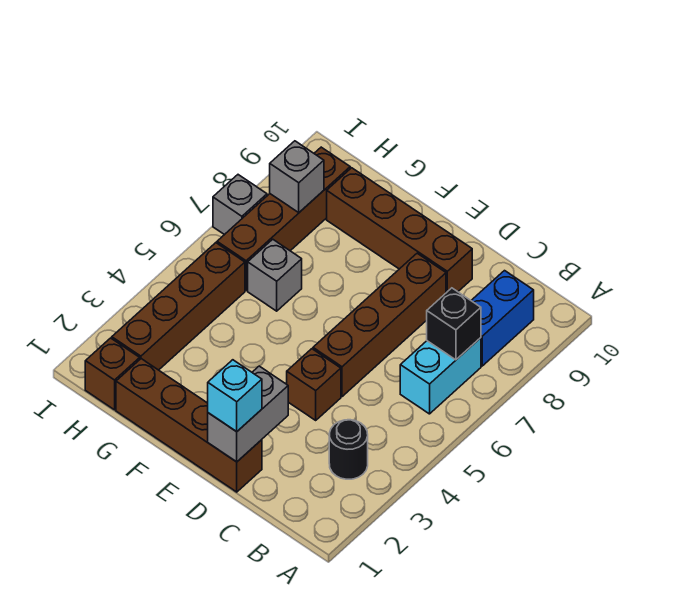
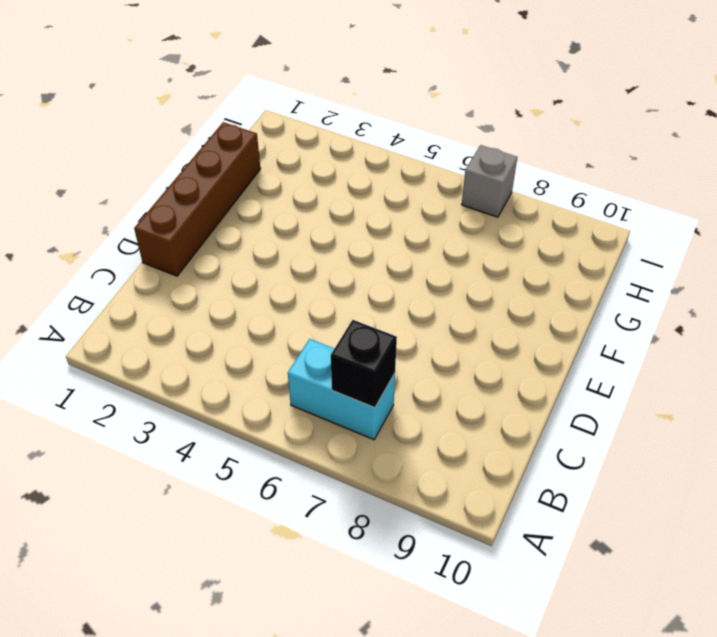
none -> black round brick B3 level 1
none -> blue brick B8:B9 level 1
none -> brown brick D4 level 1

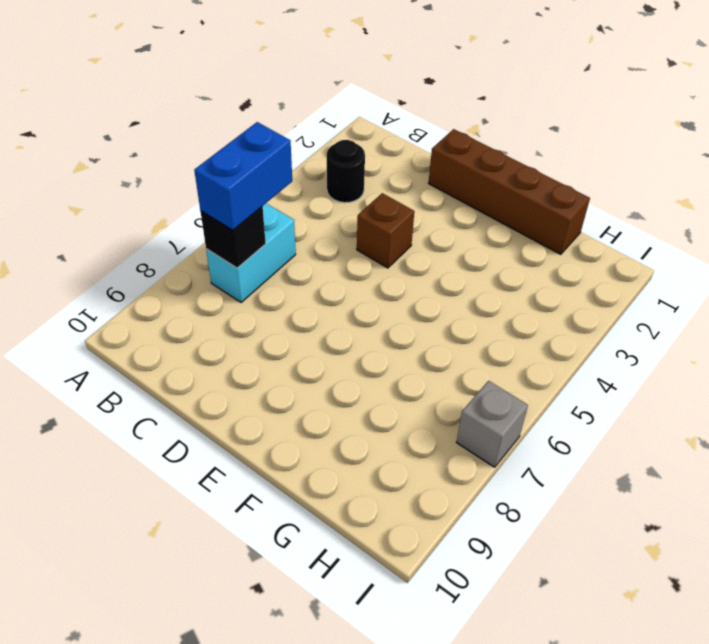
blue brick B6:B7 level 3 -> blue brick B8:B9 level 1
none -> brown brick D5:D8 level 1
none -> brown brick D9:G9 level 1
none -> grey brick G6 level 1

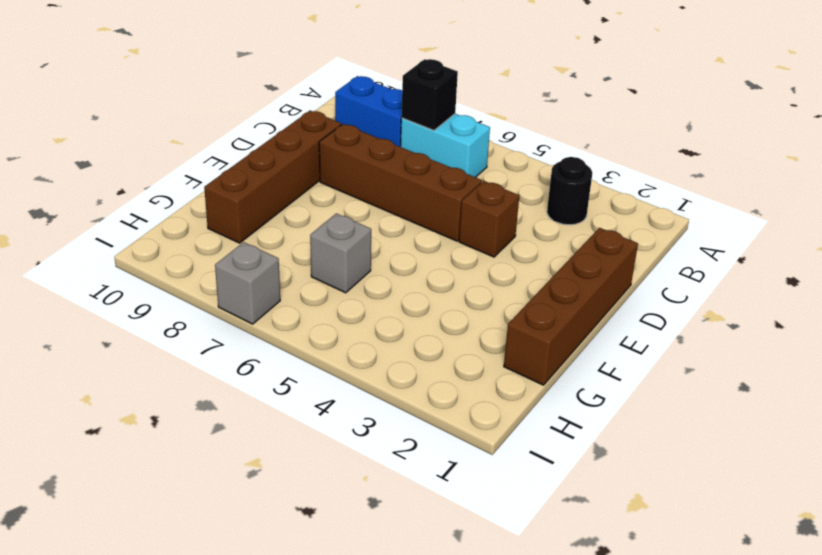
none -> brown brick H1 level 1
none -> brown brick H2:H5 level 1
none -> brown brick H6:H9 level 1

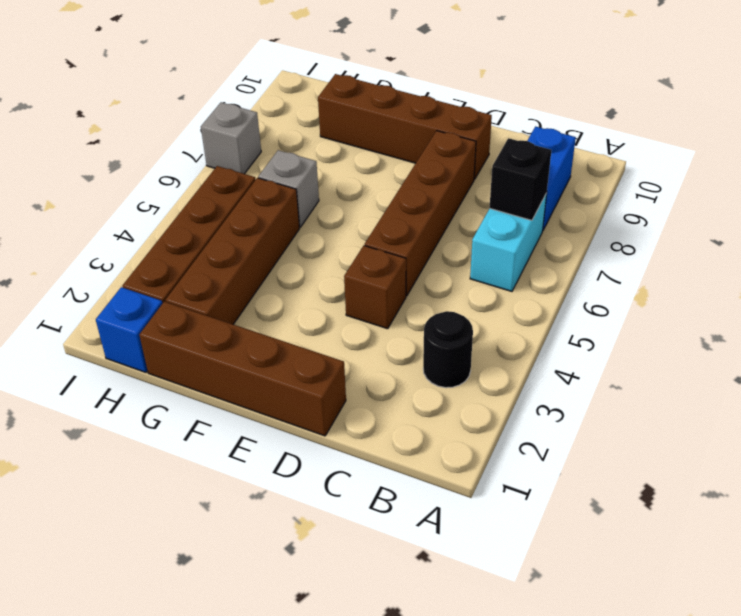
brown brick G2:G5 level 1 -> brown brick H6:H9 level 1
blue brick H1 level 1 -> brown brick H1 level 1
none -> grey brick D1:D2 level 2
none -> grey brick H8 level 2
none -> cyan brick D1 level 3

